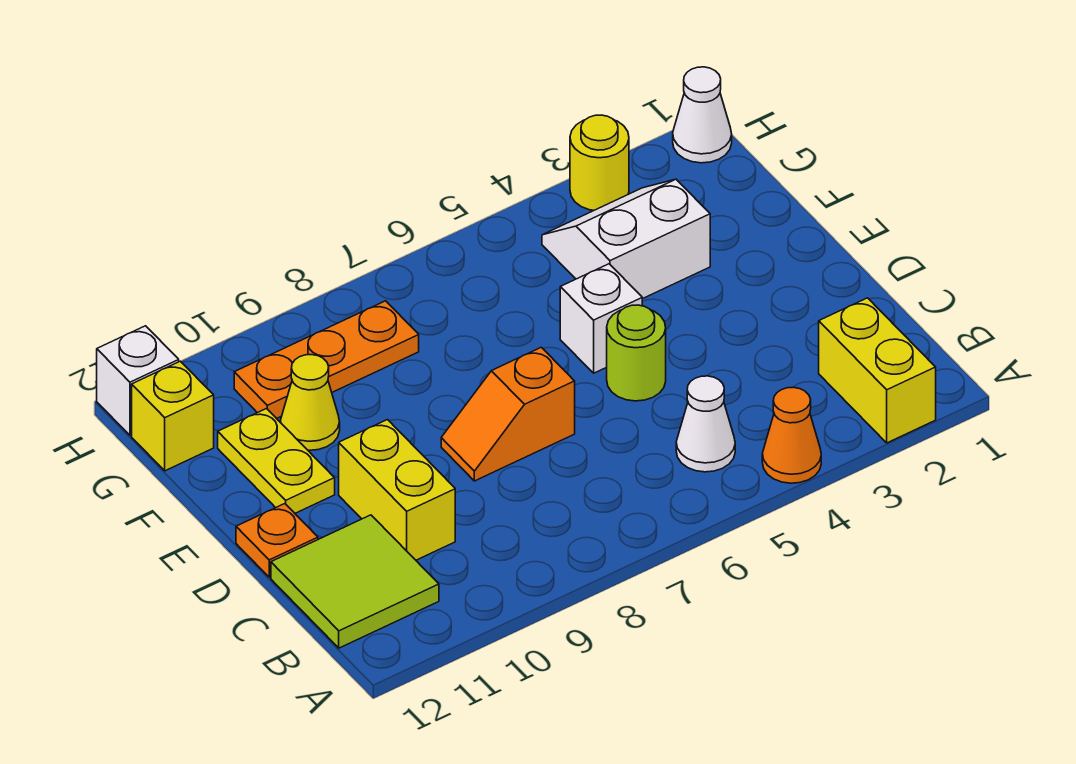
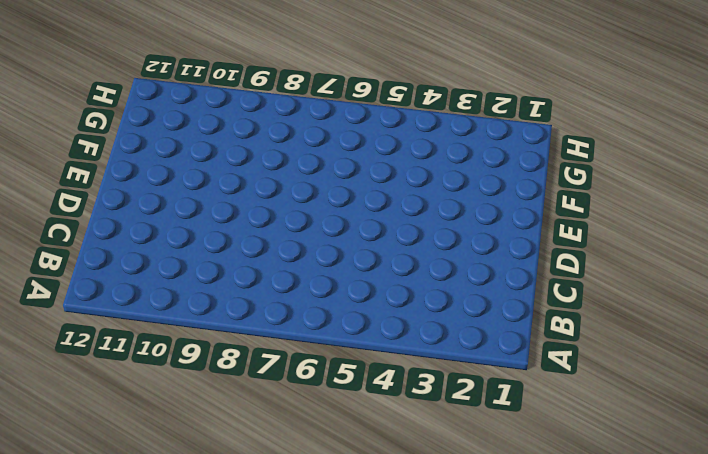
none -> yellow brick A2:B2 level 1
none -> orange cone A4 level 1
none -> white cone B5 level 1

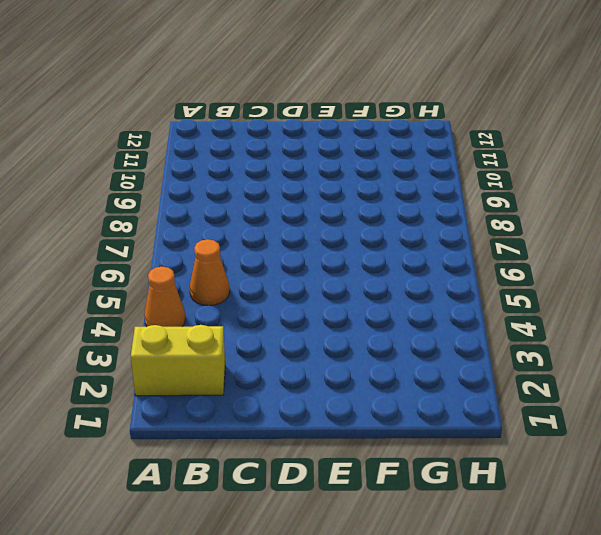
orange cone B5 level 1 -> white cone B5 level 1
none -> lime tile B11:C12 level 1
none -> yellow brick C10:D10 level 1
none -> lime round brick D5 level 1

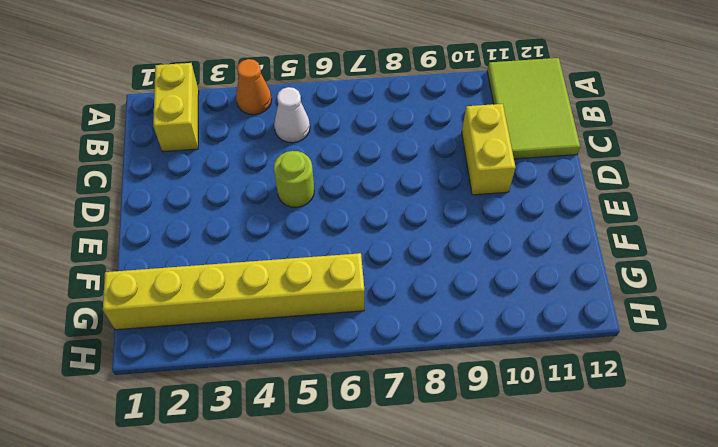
lime tile A11:C12 level 1 -> lime tile B11:C12 level 1
yellow brick G1:G6 level 1 -> white slope F3:G4 level 1 top F
none -> orange slope D7:D8 level 1 top 7
none -> orange plate D12 level 1
none -> white brick E5 level 1

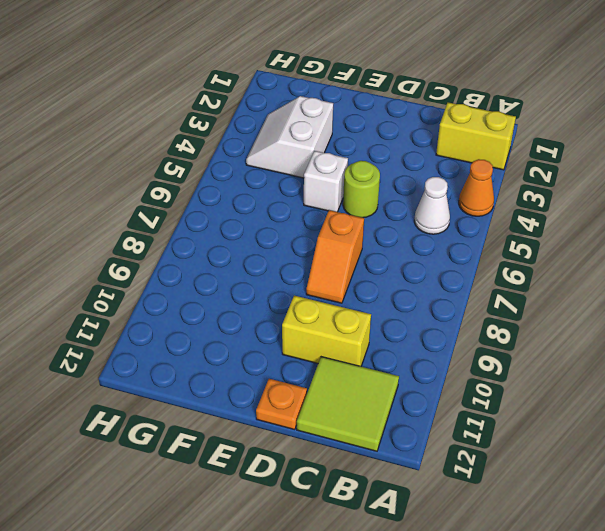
none -> yellow plate E11:F11 level 1
none -> yellow cone F10 level 1
none -> orange plate G8:G10 level 1

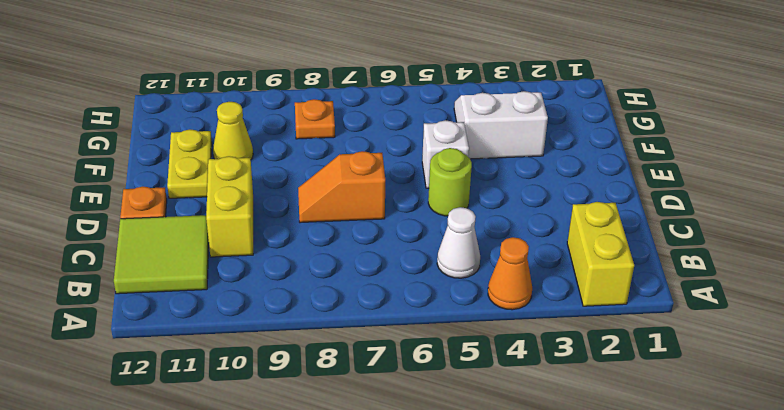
orange plate G8 level 1 -> orange plate G8:G10 level 1
none -> yellow brick G12 level 1
none -> white cone H1 level 1
none -> yellow round brick H3 level 1

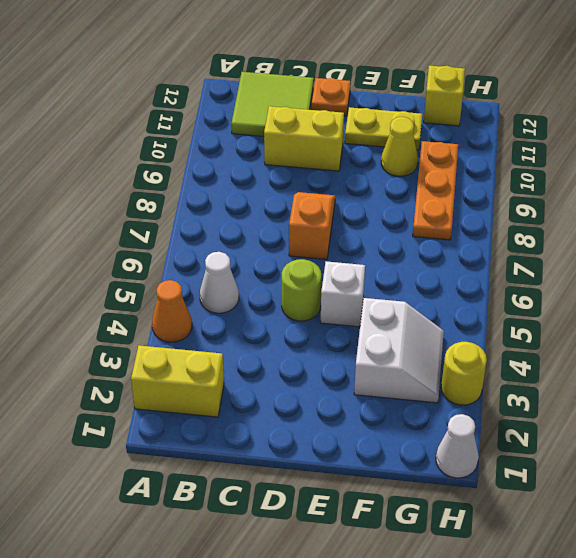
none -> white brick H12 level 1

